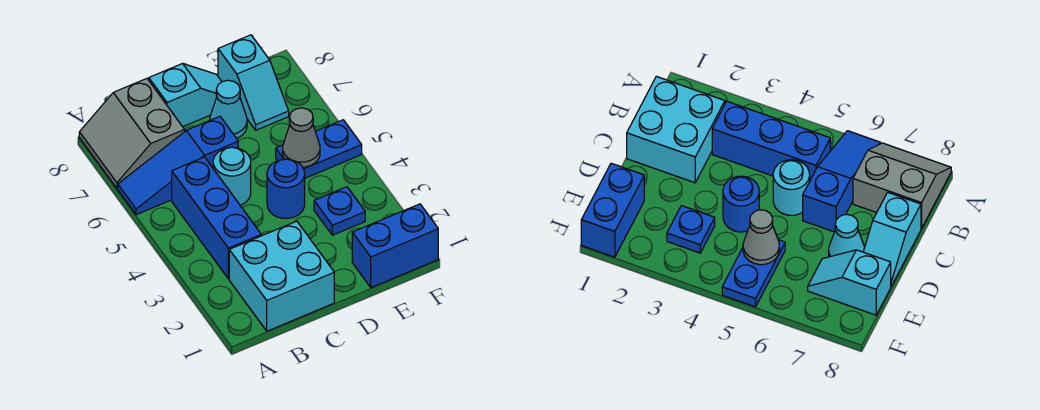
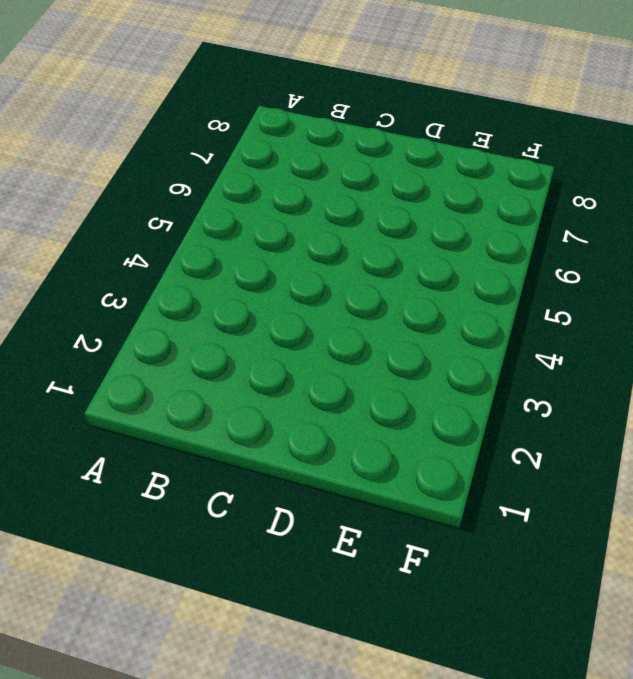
none -> blue slope A6:C6 level 1 top C
none -> grey slope A7:B8 level 1 top B
none -> cyan brick B1:C2 level 1

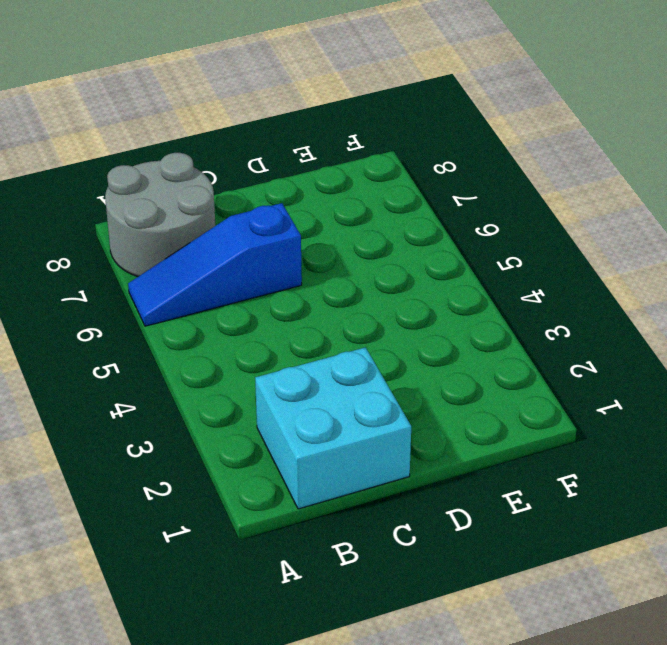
grey round brick A7:B8 level 1 -> grey slope A7:B8 level 1 top B
none -> blue brick B3:B5 level 1
none -> cyan round brick C5 level 1
none -> cyan slope C8:D8 level 1 top C

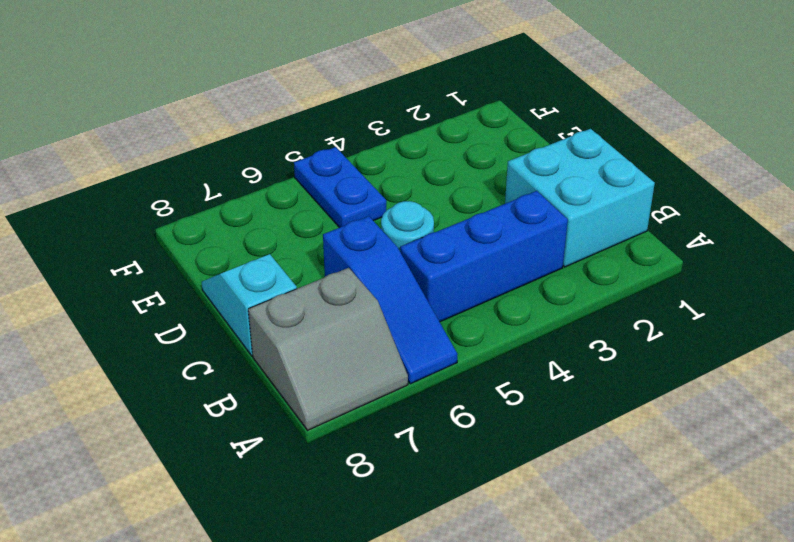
none -> blue round brick D4 level 1
none -> cyan cone D7 level 1
none -> blue brick E1:F1 level 1

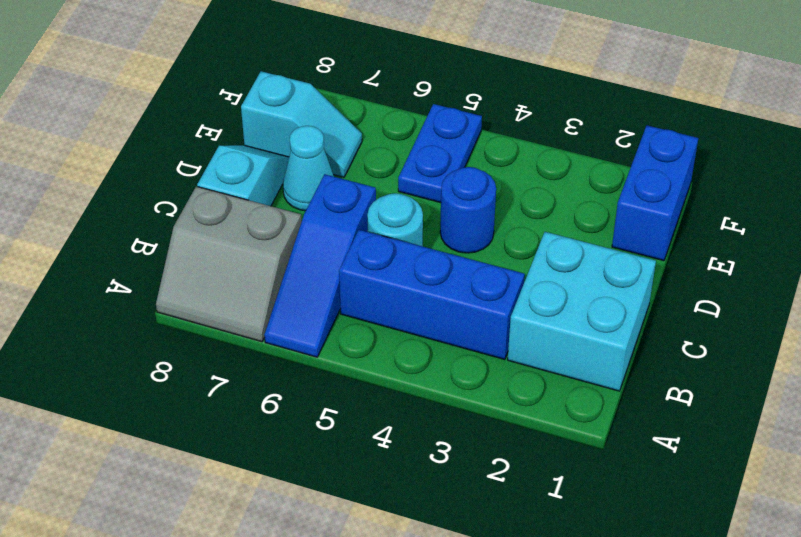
none -> blue plate E3 level 1
none -> grey cone E5 level 2

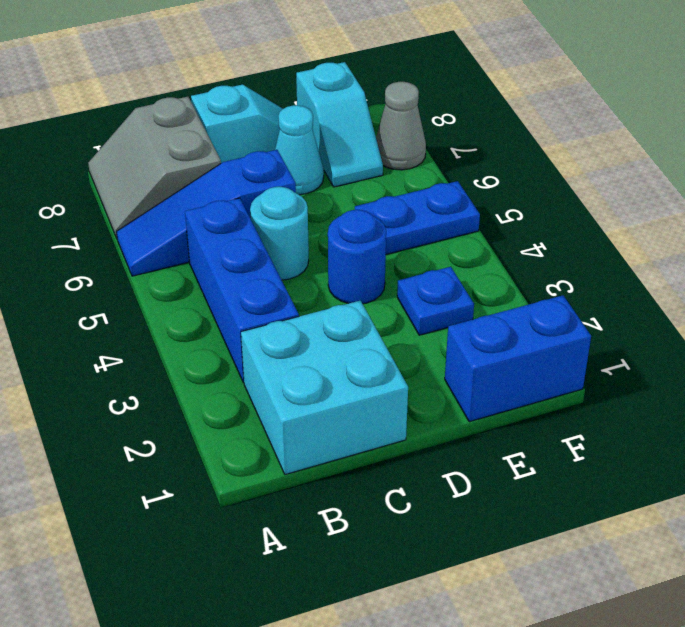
grey cone F7 level 1 -> grey cone E5 level 2

